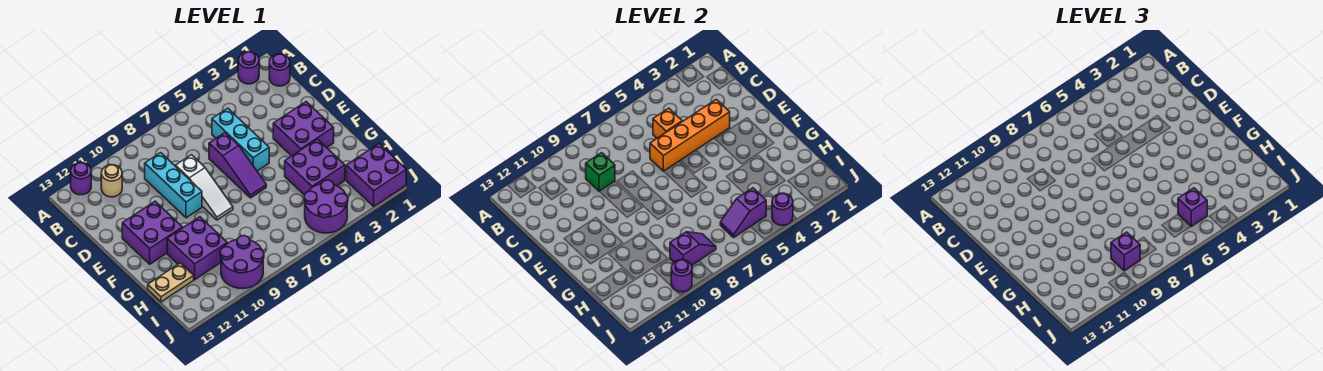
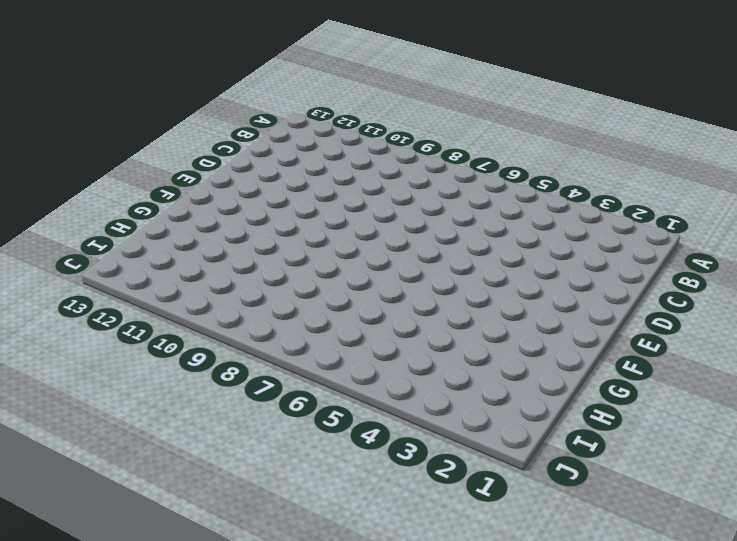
none -> purple round brick A2 level 1
none -> purple round brick A12 level 1
none -> purple round brick B1 level 1

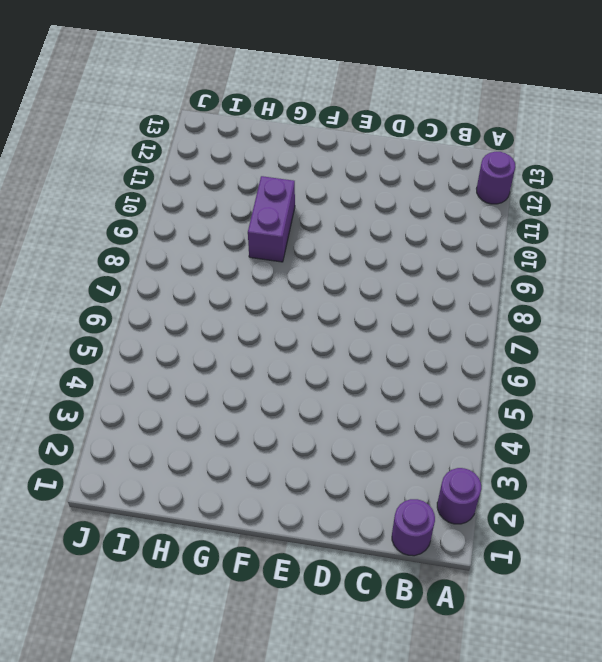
purple brick G9:G10 level 1 -> purple brick G10:H11 level 1
none -> tan round brick B11 level 1
none -> cyan brick C5:E5 level 1
none -> cyan brick C9:E9 level 1

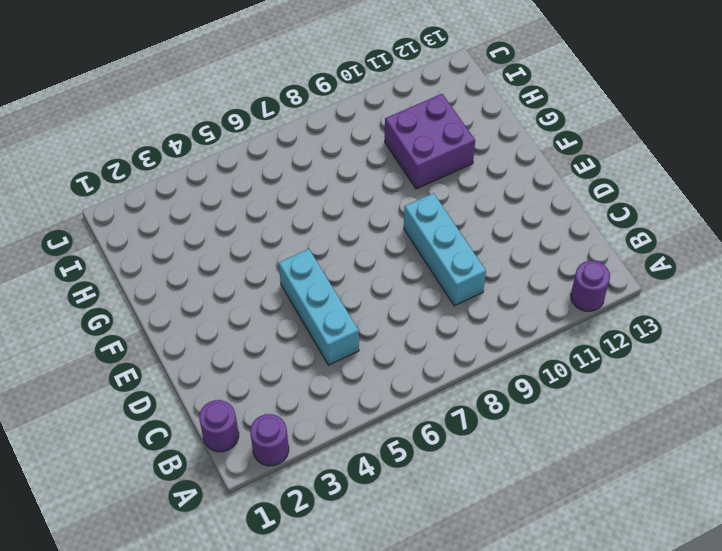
none -> tan round brick B11 level 1
none -> purple slope D6:F6 level 1 top D
none -> white slope D8:F8 level 1 top D

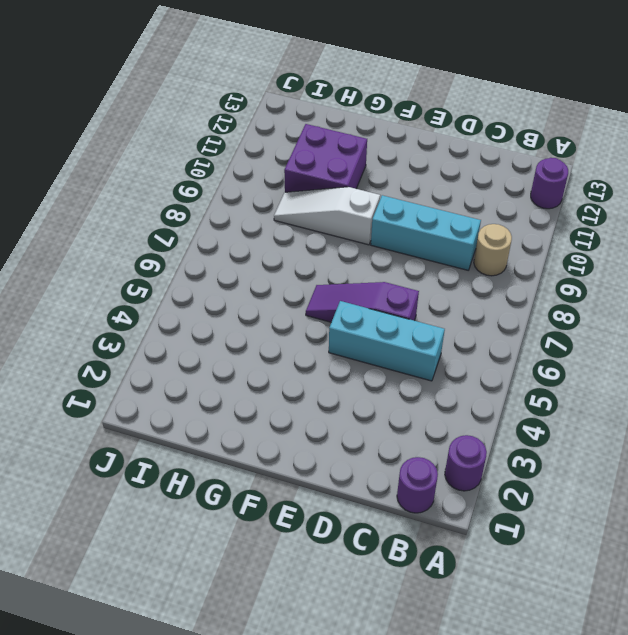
tan round brick B9 level 1 -> tan round brick B11 level 1
white slope F9:H9 level 1 top F -> white slope D8:F8 level 1 top D
none -> purple brick E2:F3 level 1
none -> purple brick E11:F12 level 1
none -> purple brick G3:H4 level 1

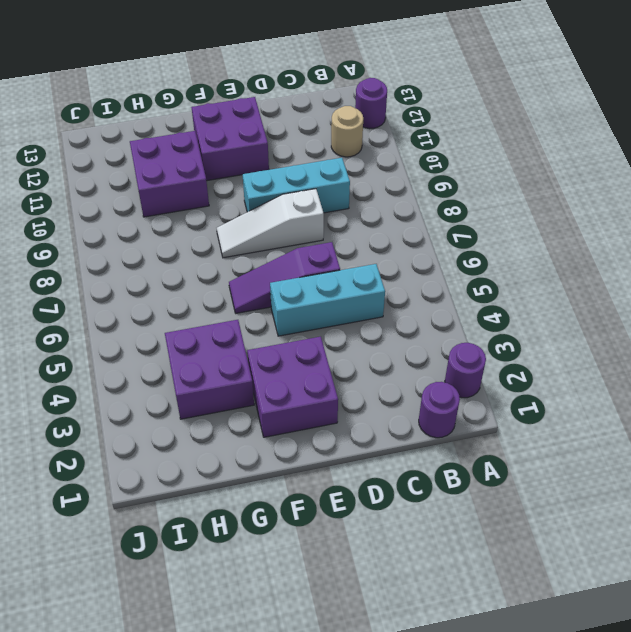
none -> tan plate H12:H13 level 1
none -> purple brick I1:J2 level 1
none -> purple round brick I4:J5 level 1

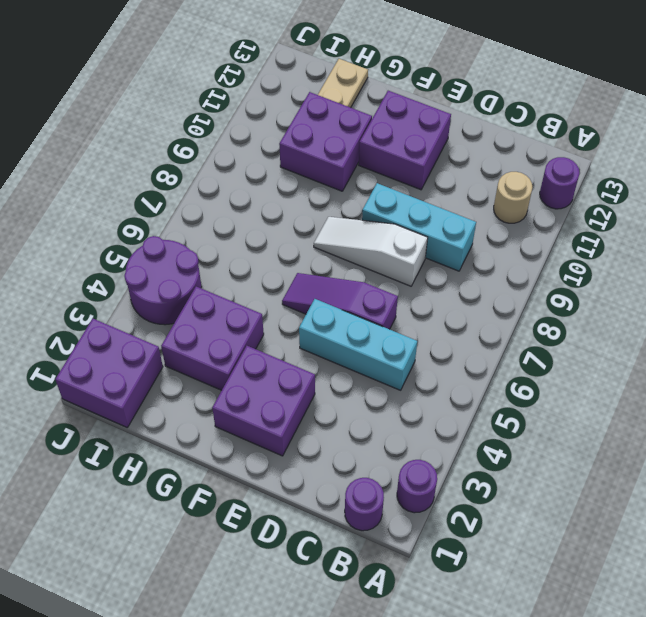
none -> purple round brick I9:J10 level 1
none -> orange brick C5 level 2
none -> green brick C9 level 2

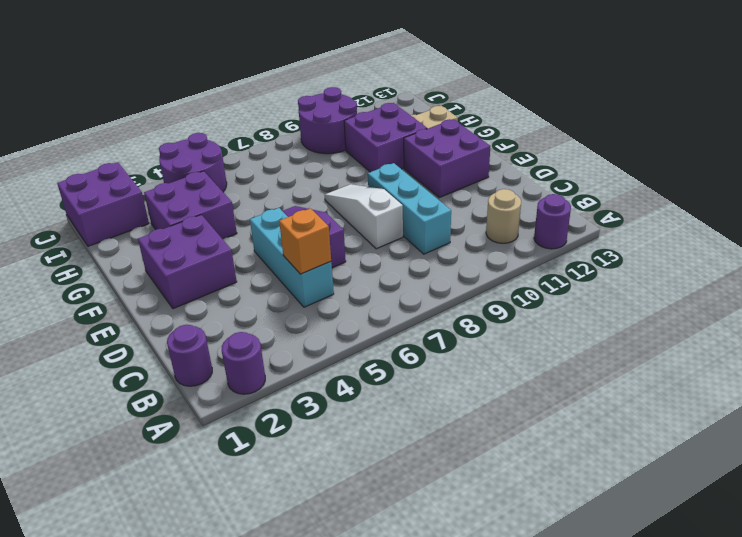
none -> green brick C9 level 2
none -> orange brick D3:D6 level 2
none -> purple slope I5:I6 level 2 top 5

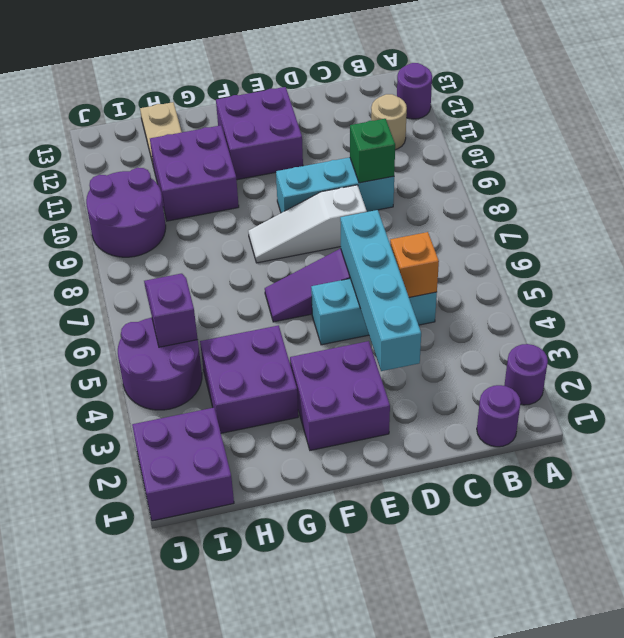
cyan brick D3:D6 level 2 -> orange brick D3:D6 level 2
none -> purple slope I8:I9 level 2 top 9
none -> purple round brick J4 level 2
none -> purple round brick J10 level 2

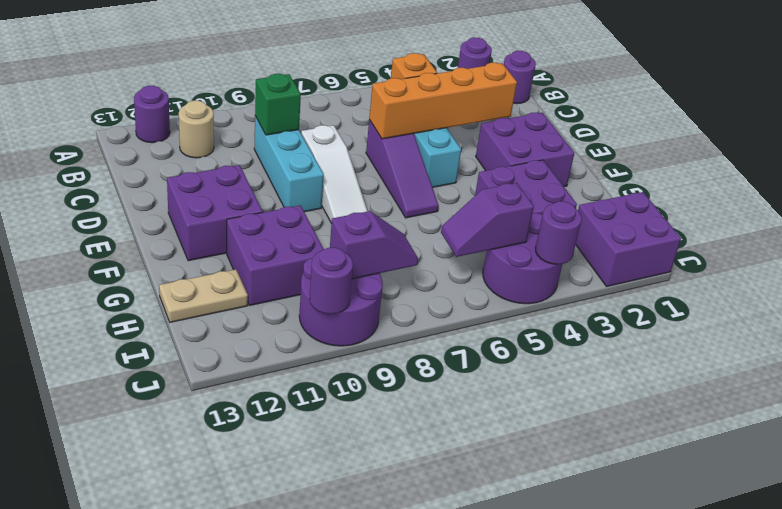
none -> purple brick I5 level 3
none -> purple brick I9 level 3

